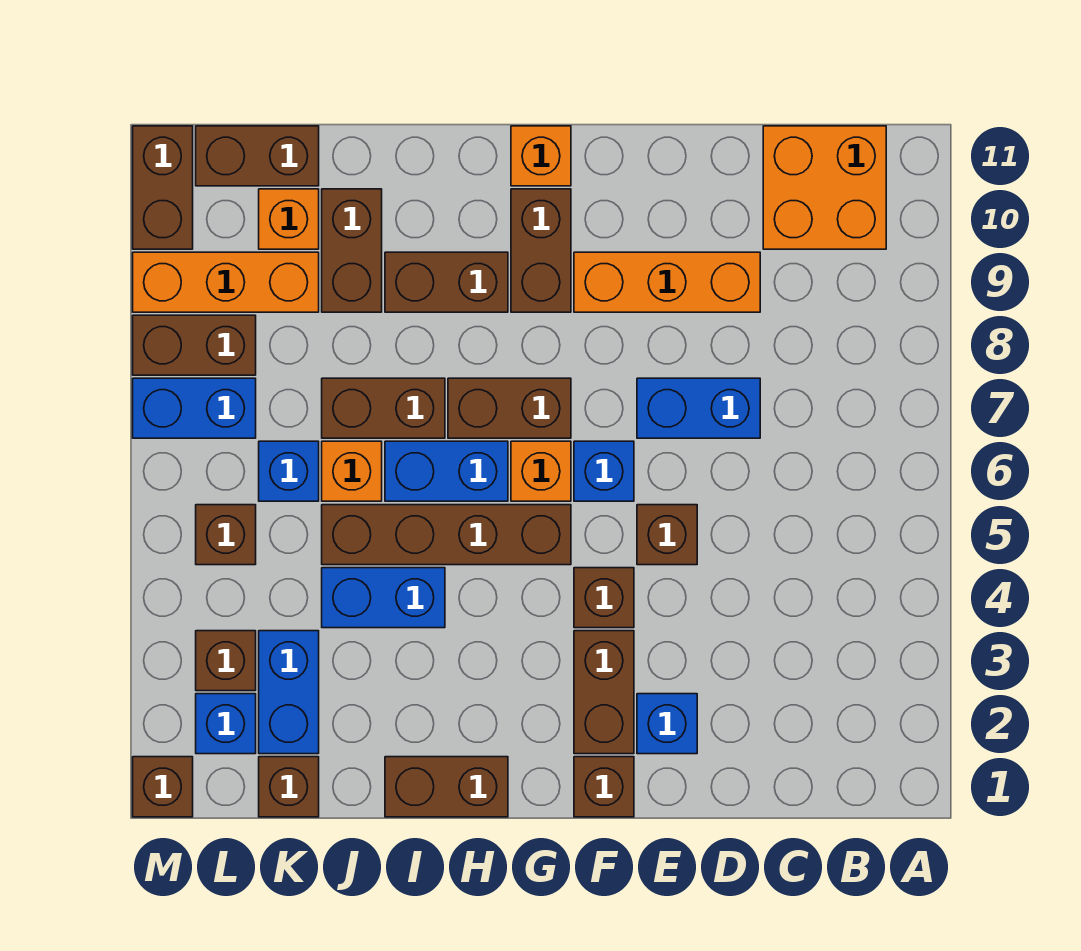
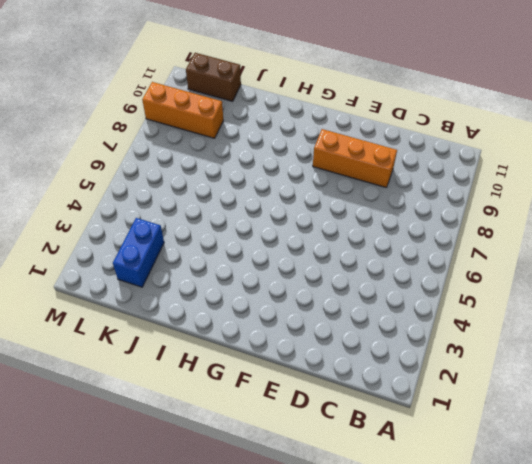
none -> orange brick B10:C11 level 1
none -> blue brick D7:E7 level 1
none -> blue brick E2 level 1
none -> brown brick E5 level 1

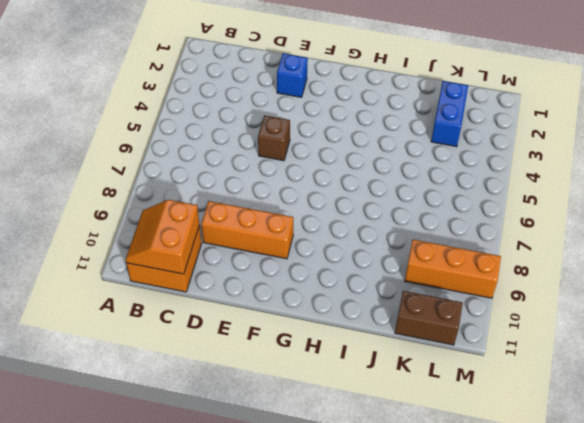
orange slope B10:C11 level 2 top C -> none
none -> blue brick D7:E7 level 1
none -> brown brick F1 level 1
none -> brown brick F2:F3 level 1
none -> brown brick F4 level 1

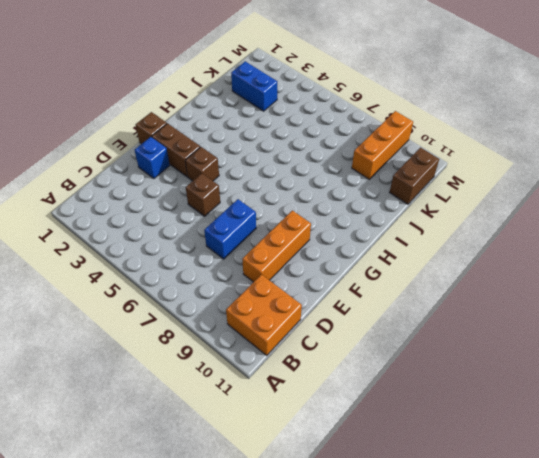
none -> blue brick F6 level 1
none -> brown brick G5:J5 level 1
none -> orange brick G6 level 1
none -> brown brick G7:H7 level 1

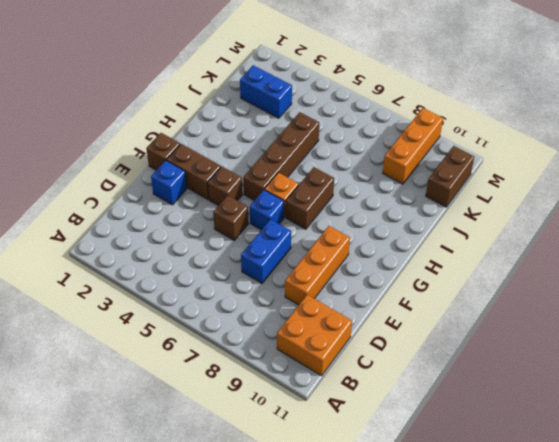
none -> brown brick G9:G10 level 1
none -> orange brick G11 level 1
none -> brown brick H1:I1 level 1
none -> blue brick H6:I6 level 1

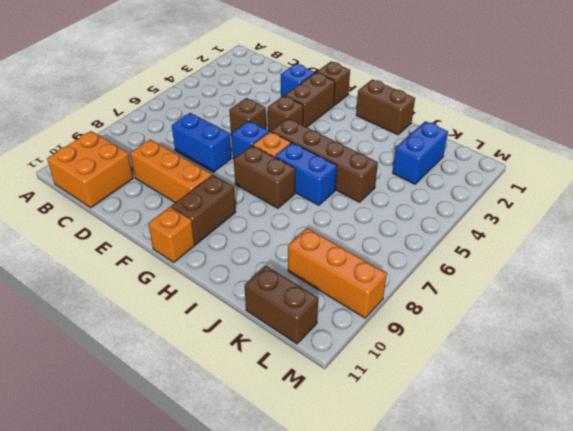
none -> brown brick H9:I9 level 1
none -> blue brick I4:J4 level 1
none -> brown brick I7:J7 level 1
none -> orange brick J6 level 1

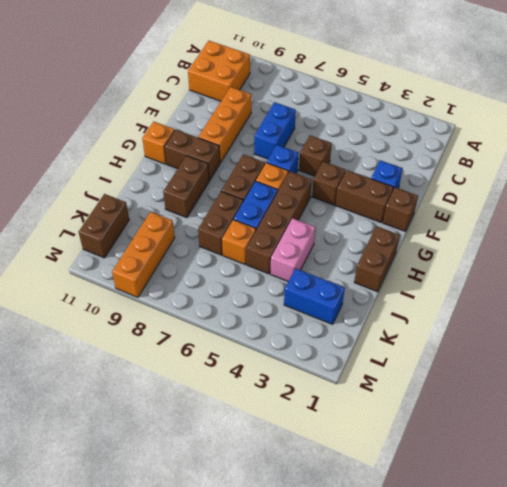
pink brick I4:J4 level 1 -> blue brick I4:J4 level 1
none -> brown brick J9:J10 level 1
none -> brown brick K1 level 1
none -> blue brick K6 level 1
none -> orange brick K10 level 1

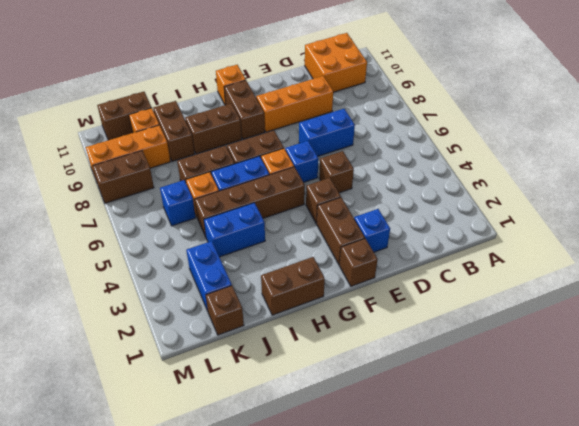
none -> blue brick L2 level 1
none -> brown brick L3 level 1
none -> brown brick L5 level 1
none -> blue brick L7:M7 level 1

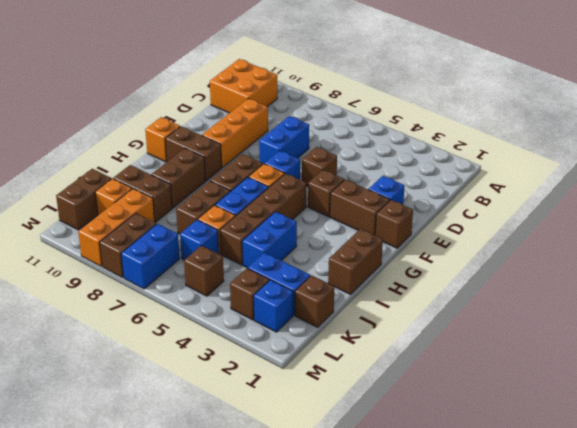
none -> brown brick M1 level 1
none -> brown brick M10:M11 level 1

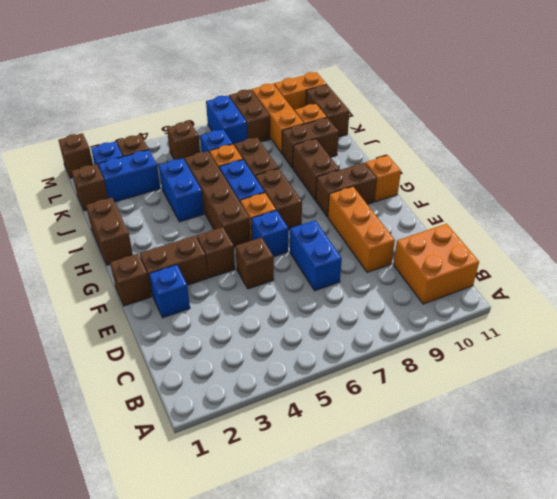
orange brick M10:M11 level 1 -> brown brick M10:M11 level 1

